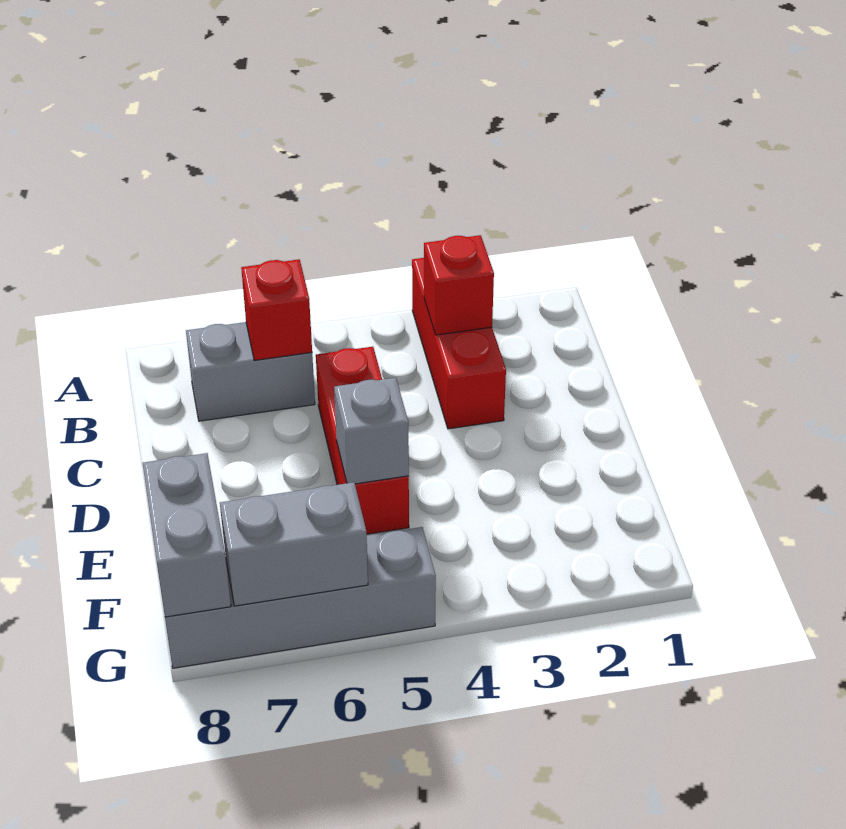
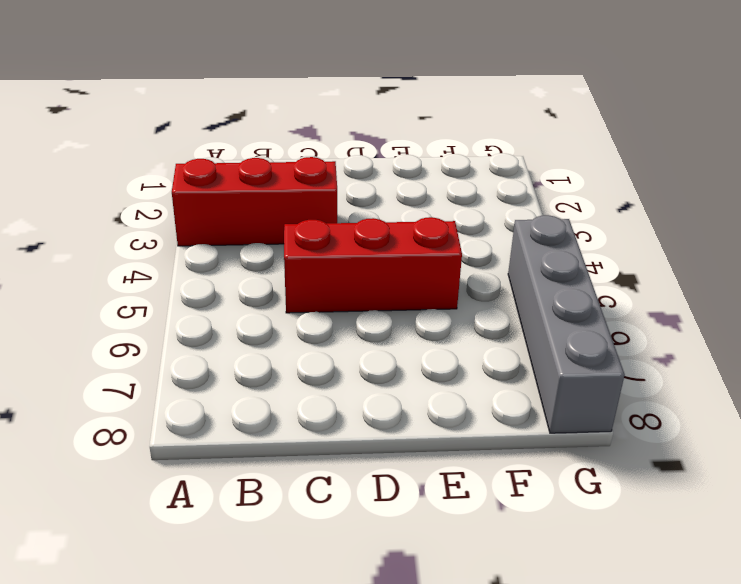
none -> grey brick B6:B7 level 1
none -> red brick B3 level 2

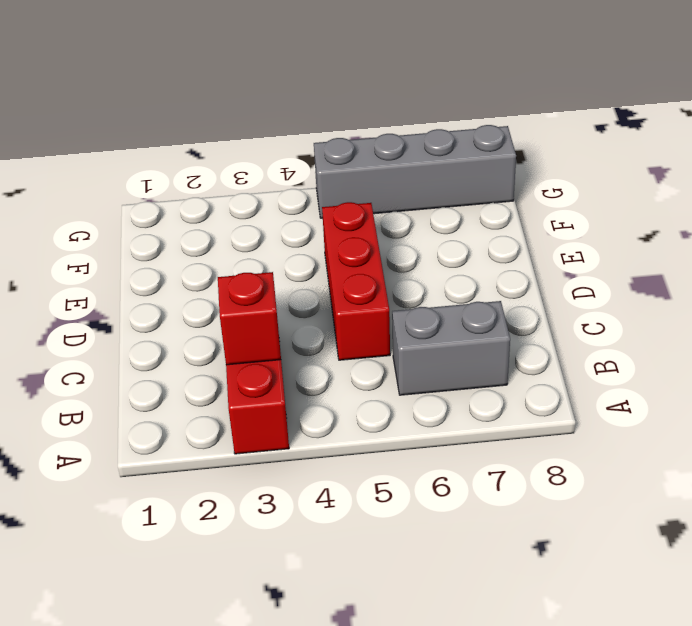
none -> red brick B6 level 2
none -> grey brick E5 level 2

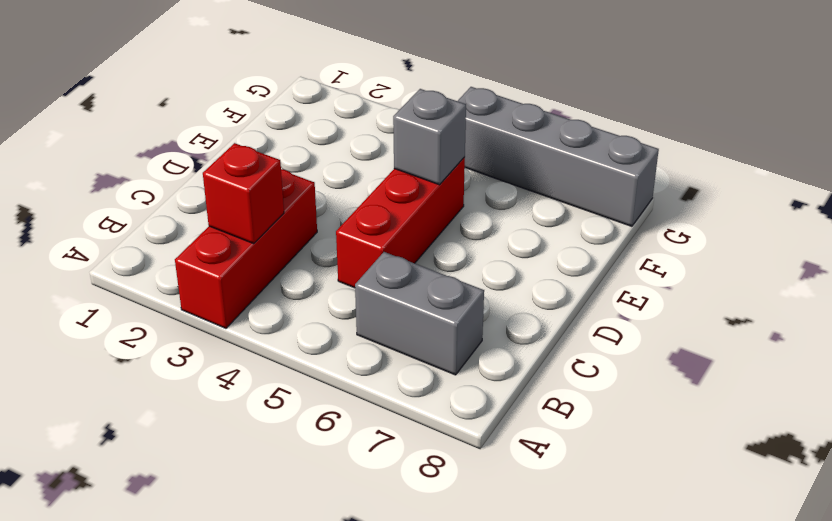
none -> red brick B6 level 2
none -> grey brick F8:G8 level 2

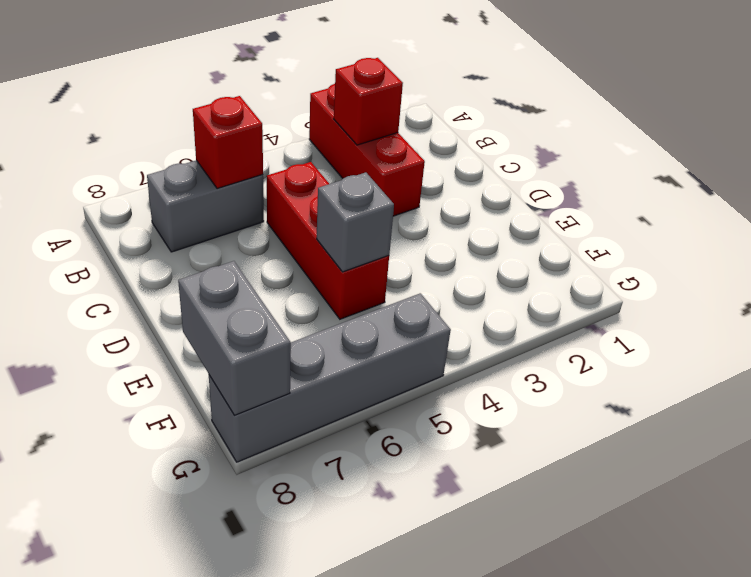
none -> grey brick G6:G7 level 2

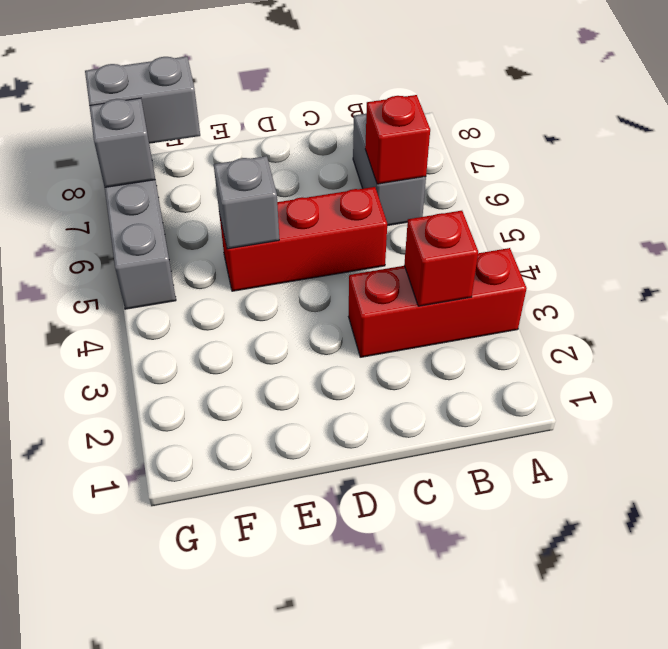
grey brick G7 level 2 -> grey brick G6:G7 level 2

